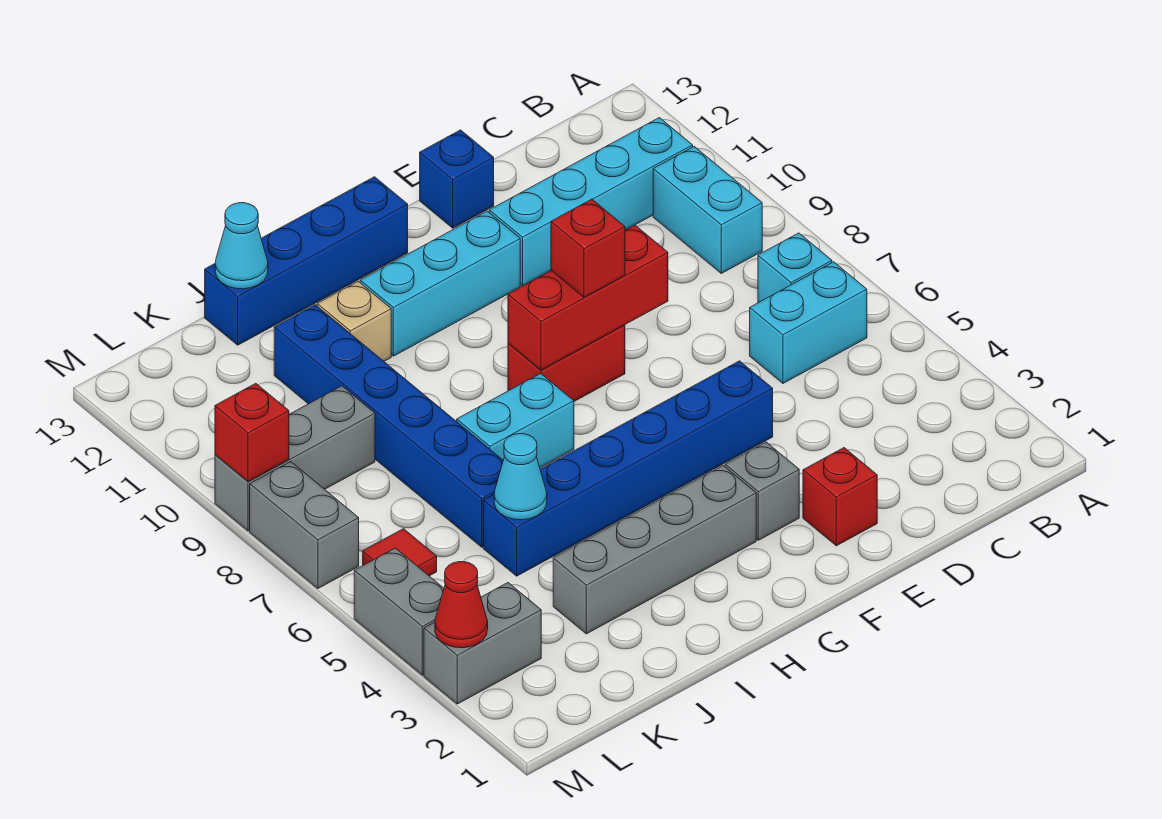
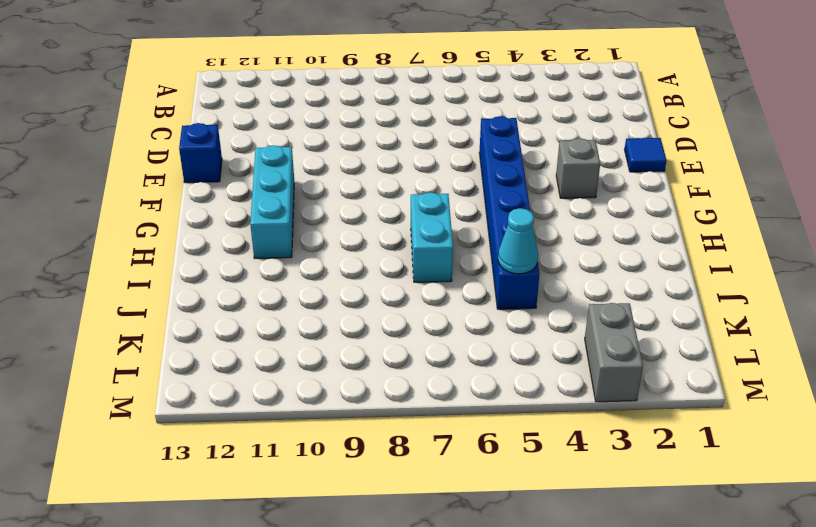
blue tile E1 level 1 -> none
none -> cyan brick B6:C6 level 1
none -> cyan brick B7 level 1
none -> cyan brick B9:B10 level 1

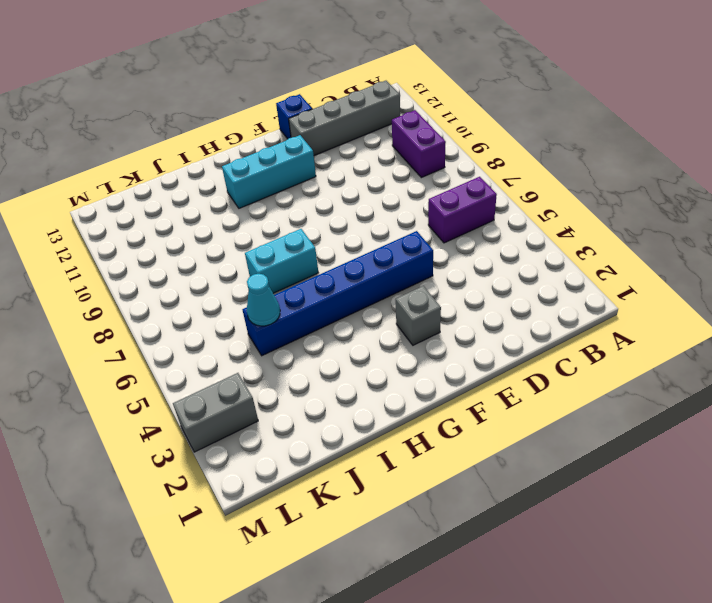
purple brick B6:C6 level 1 -> cyan brick B6:C6 level 1
purple brick B9:B10 level 1 -> cyan brick B9:B10 level 1
grey brick B12:E12 level 1 -> grey brick G3:J3 level 1
none -> cyan brick B7 level 1
none -> cyan brick B11:E11 level 1
none -> red brick E2 level 1

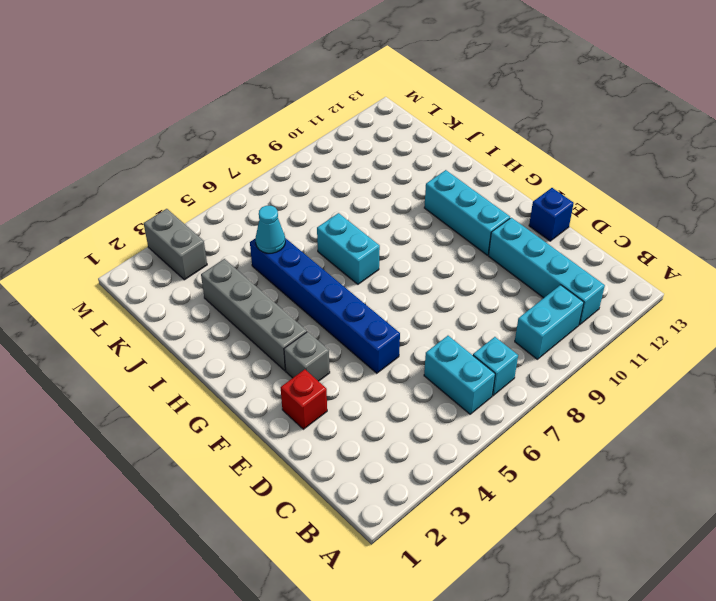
none -> red brick F8:G8 level 1
none -> blue brick G13:J13 level 1
none -> tan brick I11 level 1

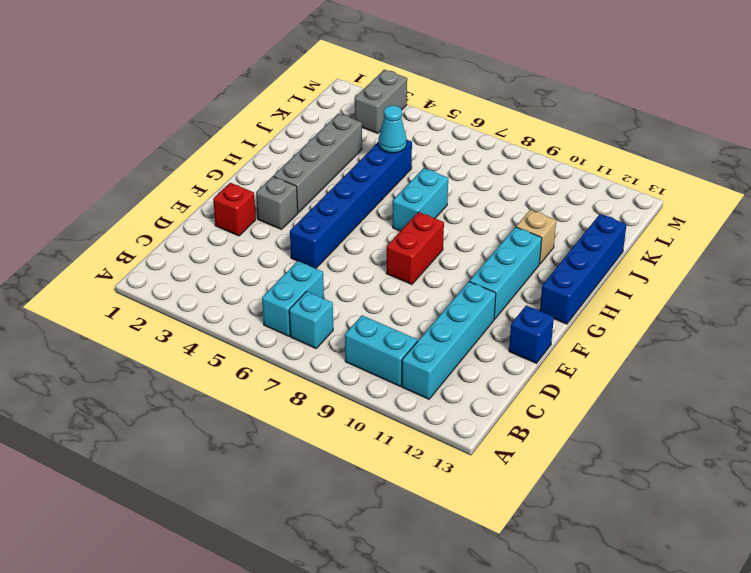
none -> blue brick J6:J11 level 1
none -> grey brick K9:M9 level 1
none -> red tile L6 level 1

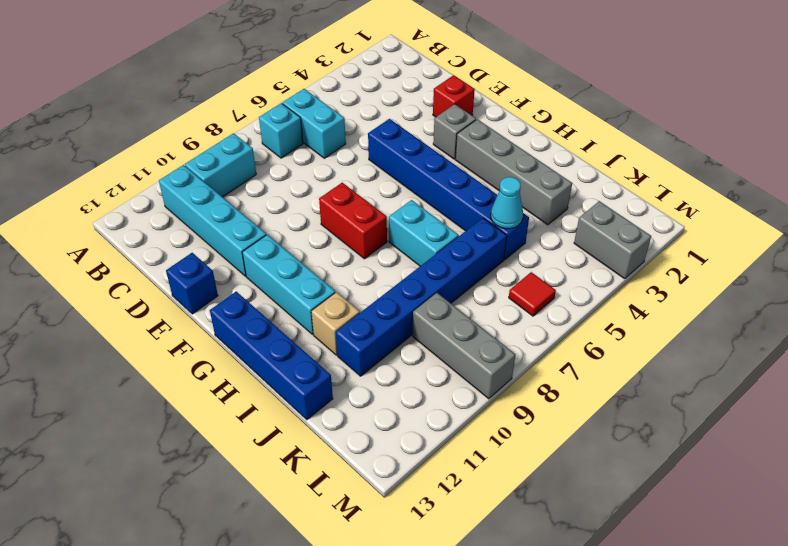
none -> grey brick M4:M5 level 1
none -> grey brick M7:M8 level 1
none -> red brick E8:G8 level 2

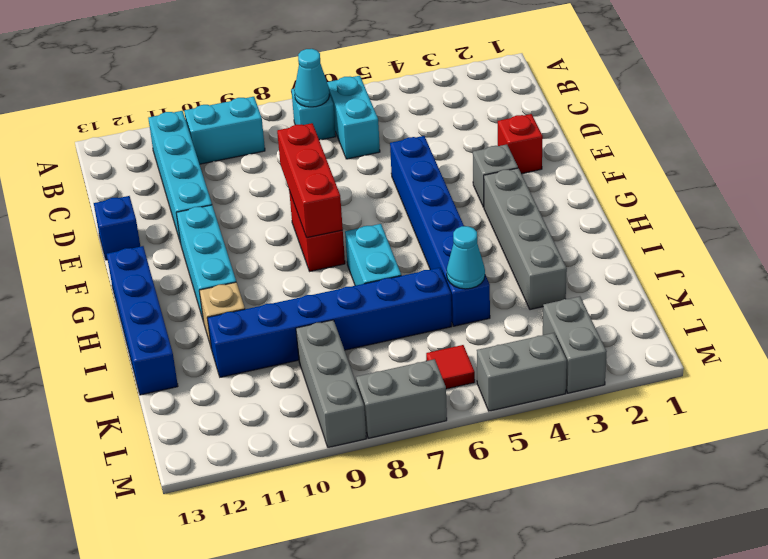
cyan cone B7 level 2 -> cyan cone J13 level 2
none -> red cone M3 level 2
none -> red brick M9 level 2
none -> red brick F8 level 3

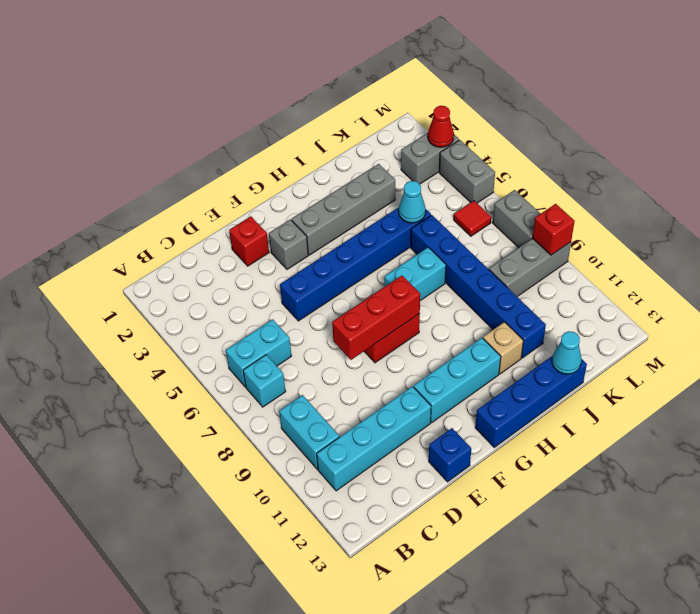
none -> red brick F8 level 3

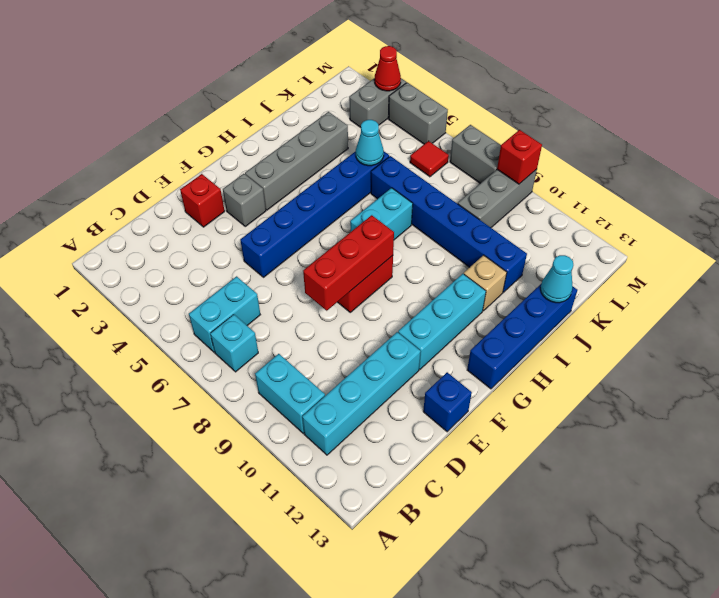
none -> red brick F8 level 3

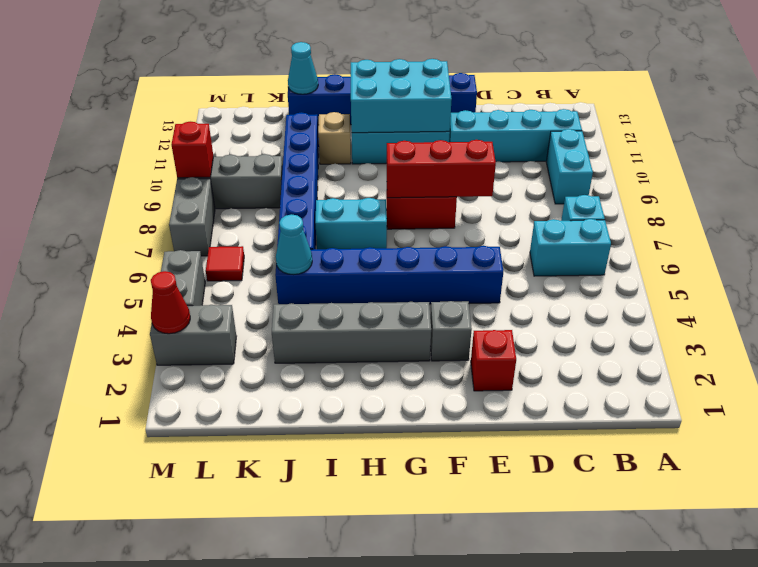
cyan brick F11:H12 level 2 -> none
none -> red brick F8 level 3

